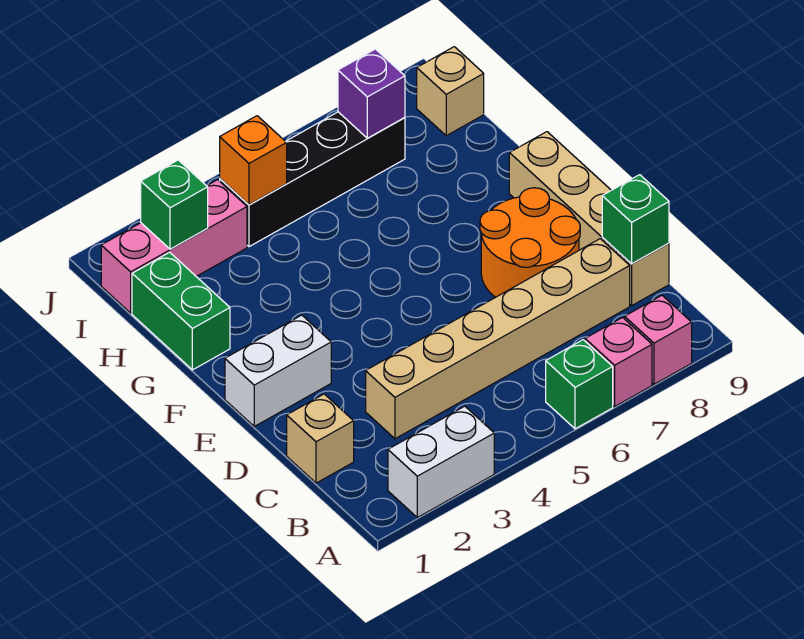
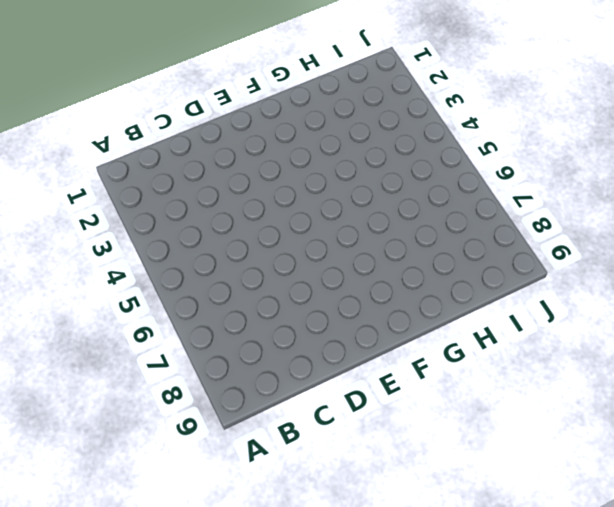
none -> white brick A2:A3 level 1
none -> green brick A6 level 1
none -> pink brick A7 level 1

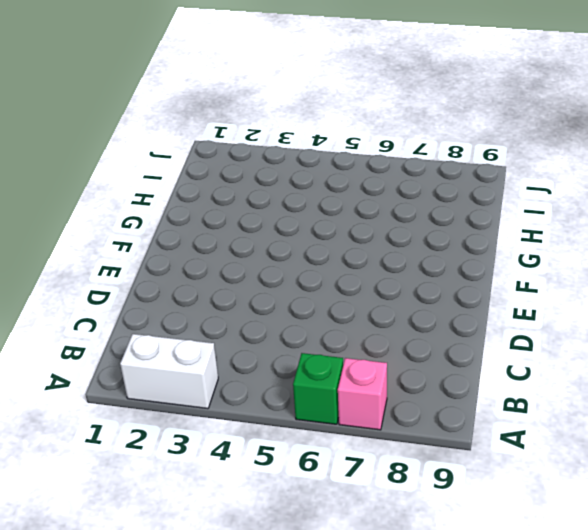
none -> pink brick A8 level 1
none -> tan brick C1 level 1
none -> tan brick C3:C8 level 1

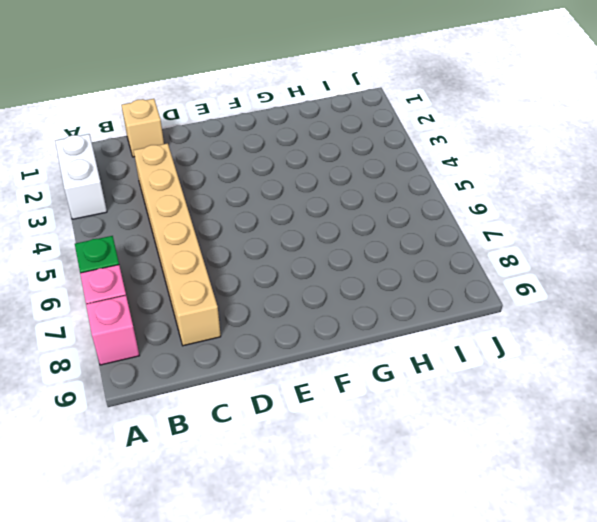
none -> tan brick C9:F9 level 1
none -> orange round brick D7:E8 level 1
none -> white brick E1:E2 level 1

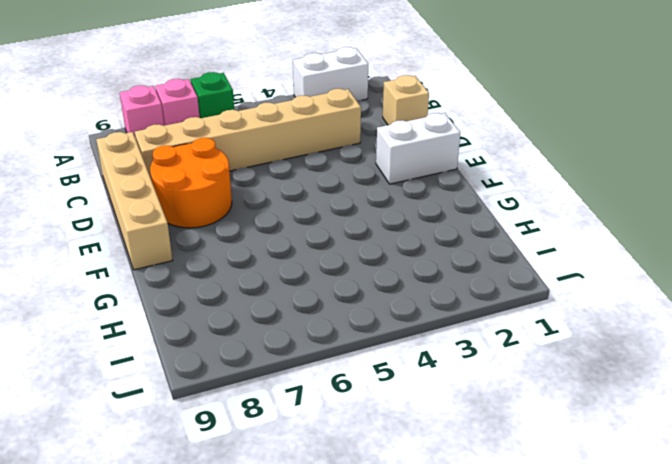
none -> green brick G1:H1 level 1
none -> pink brick I1:I3 level 1
none -> black brick I4:I7 level 1

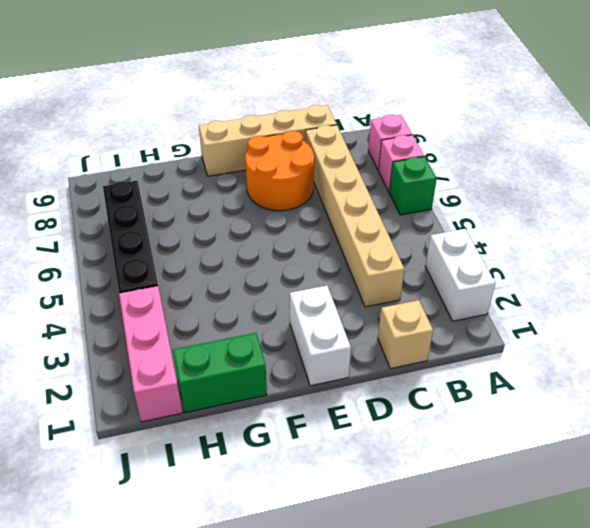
none -> tan brick I9 level 1
none -> green brick C9 level 2
none -> green brick I2 level 2

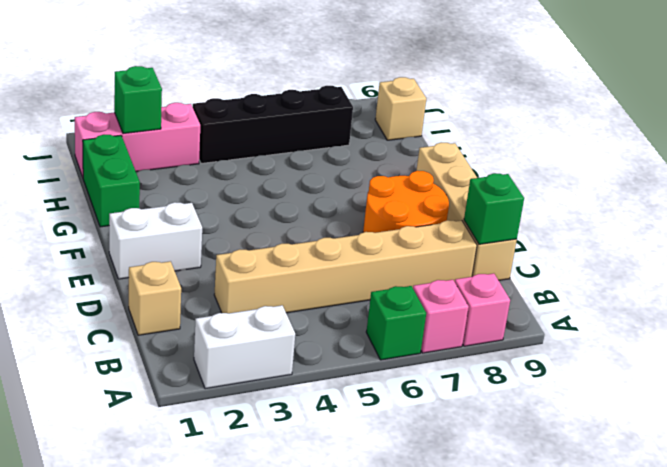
none -> orange brick I4 level 2
none -> purple brick I7 level 2

